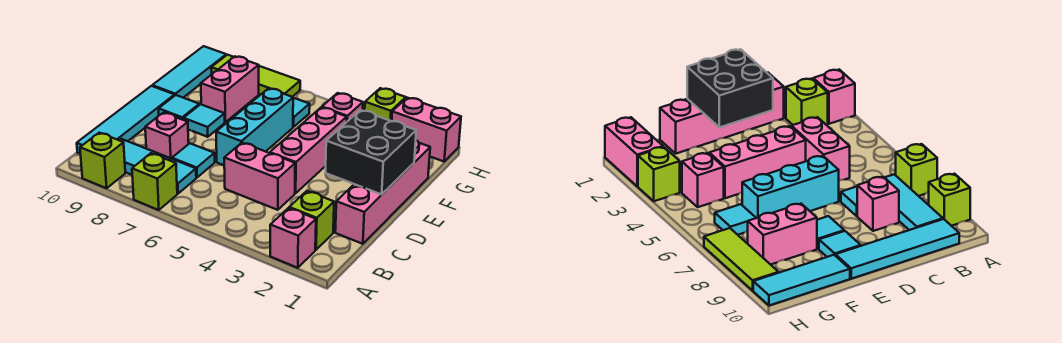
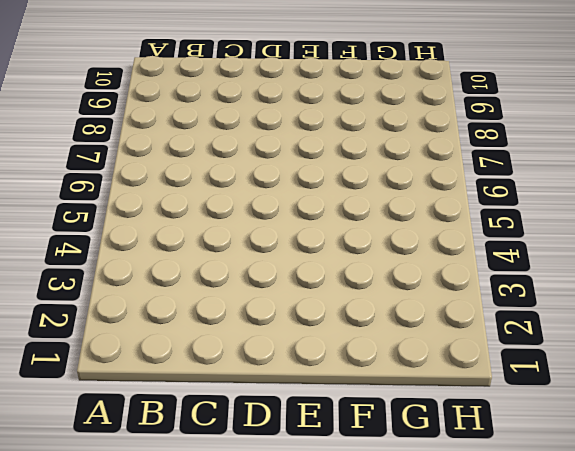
none -> pink brick A2 level 1
none -> lime brick A7 level 1
none -> lime brick A9 level 1

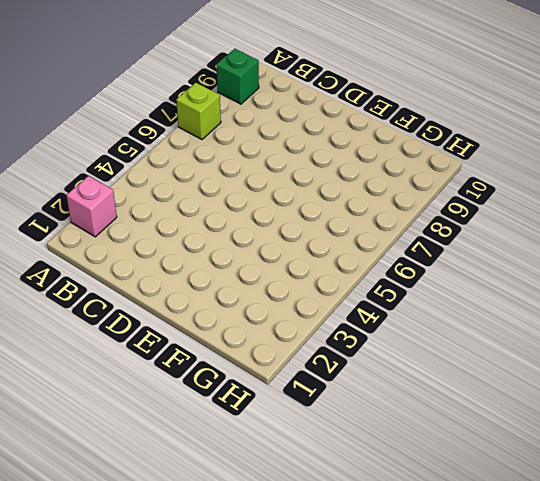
green brick A9 level 1 -> lime brick A9 level 1
none -> lime brick B2 level 1
none -> cyan tile B7:B9 level 1
none -> cyan tile B10:E10 level 1

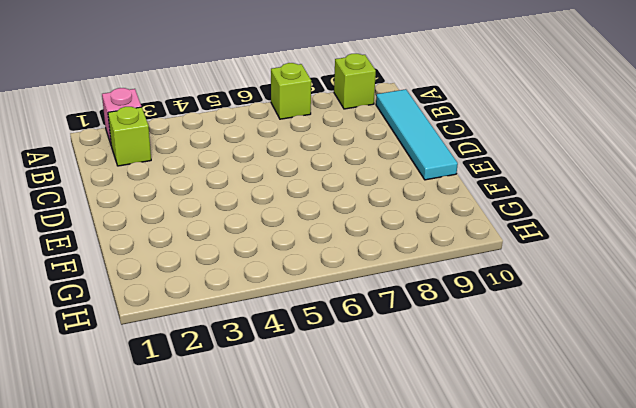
none -> cyan tile B7:B9 level 1
none -> pink brick C1:F1 level 1
none -> pink brick C4:C5 level 1

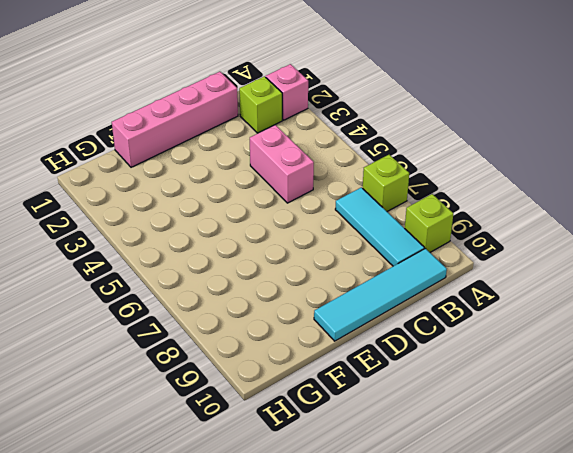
none -> cyan tile C7 level 1
none -> pink brick C8 level 1
none -> pink brick D4:F4 level 1

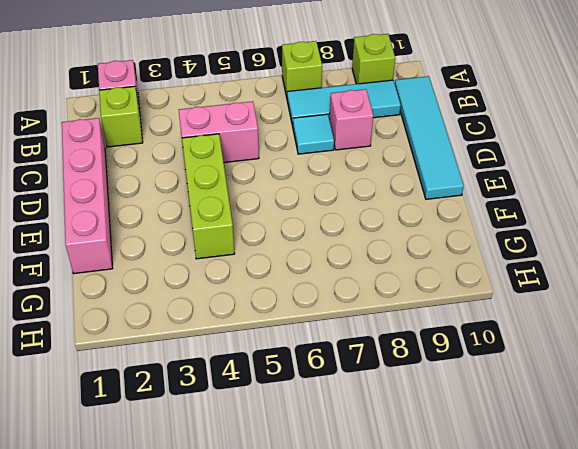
lime brick D4:F4 level 1 -> pink brick D4:F4 level 1
none -> cyan brick D6:F6 level 1
none -> cyan tile E8 level 1
none -> cyan tile E9 level 1

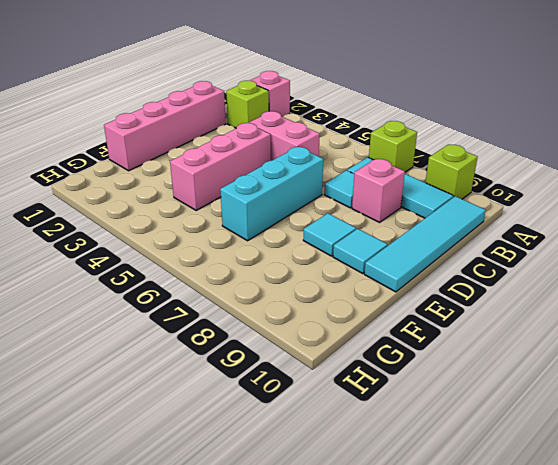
none -> pink brick F8:G8 level 1
none -> cyan tile F10:H10 level 1
none -> pink brick G4 level 1

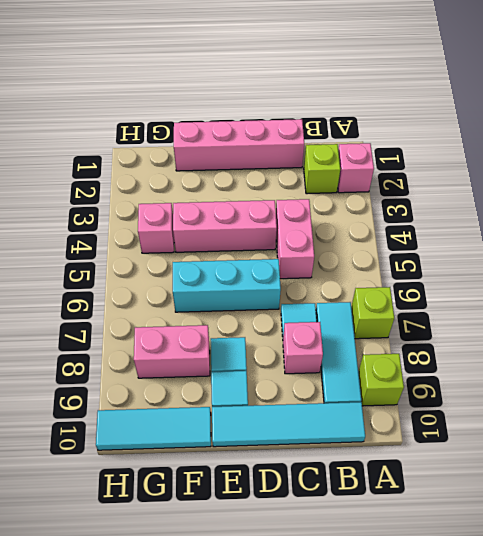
none -> cyan tile G6 level 1
none -> pink brick H1:H2 level 1
none -> lime brick H3 level 1

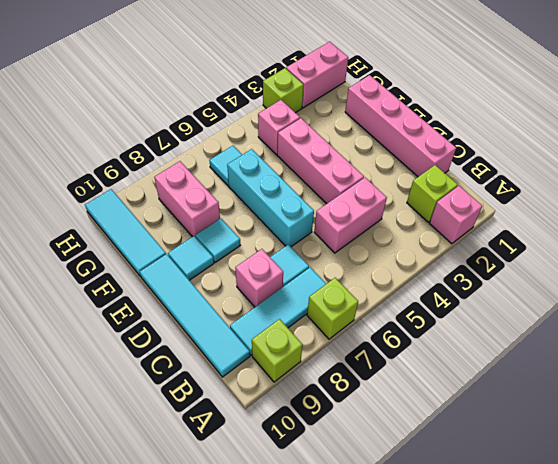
none -> lime tile H7:H9 level 1
none -> black brick D1:E2 level 2

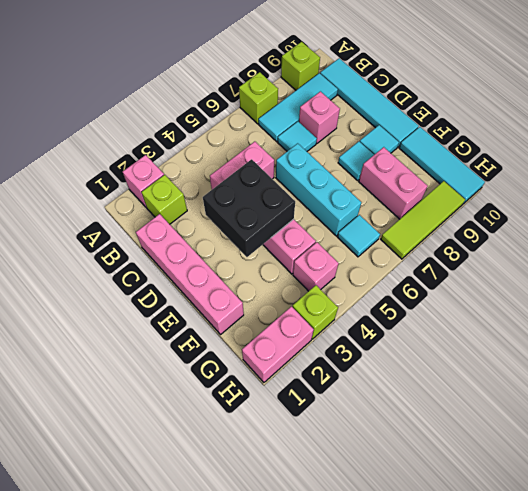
black brick D3:E4 level 2 -> black brick D1:E2 level 2

